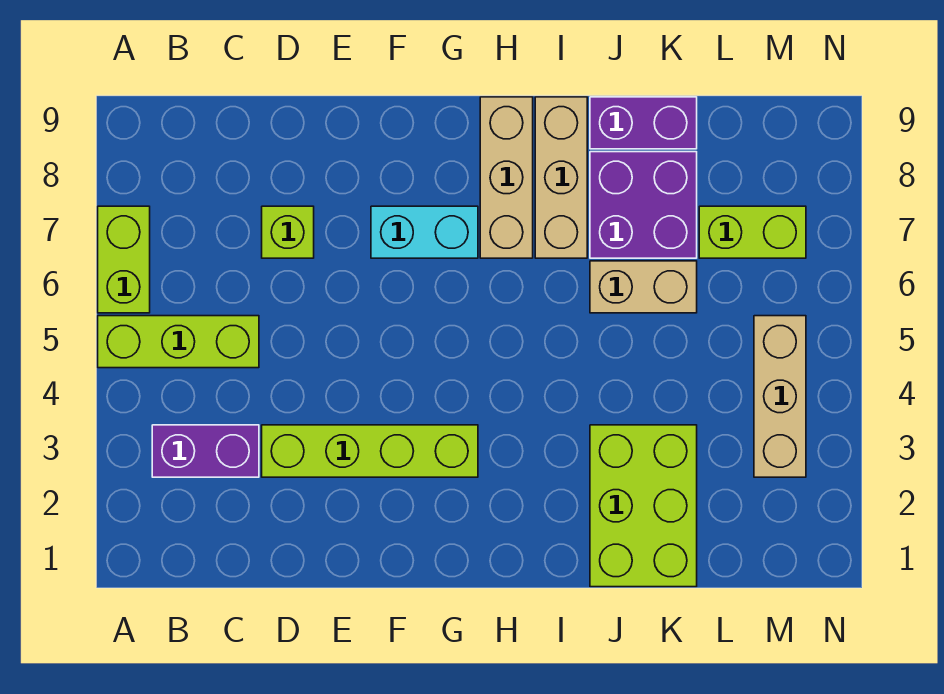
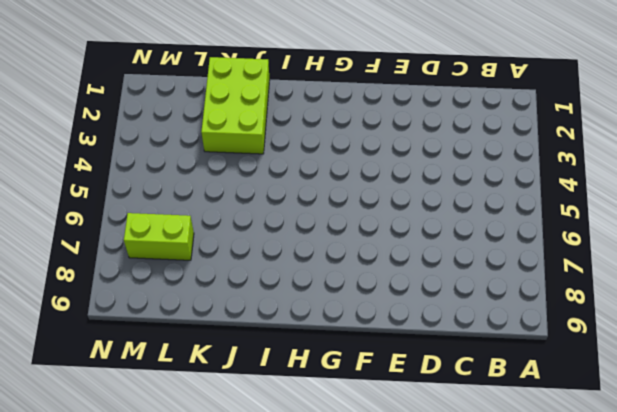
none -> lime brick A5:C5 level 1
none -> lime brick A6:A7 level 1
none -> purple brick B3:C3 level 1

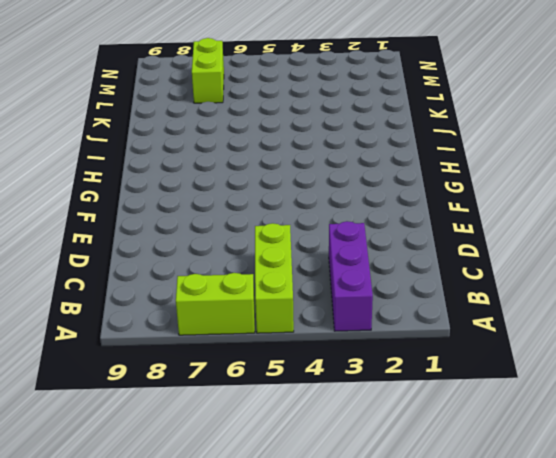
purple brick A3:C3 level 1 -> purple brick B3:C3 level 1
none -> lime brick D3:G3 level 1
none -> lime brick D7 level 1
none -> cyan brick F7:G7 level 1

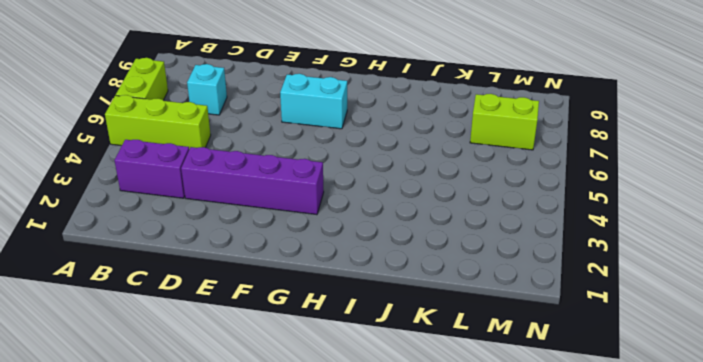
cyan brick C7 level 1 -> none
purple brick D3:G3 level 1 -> lime brick D3:G3 level 1
none -> lime brick D7 level 1
none -> tan brick H7:H9 level 1
none -> tan brick I7:I9 level 1

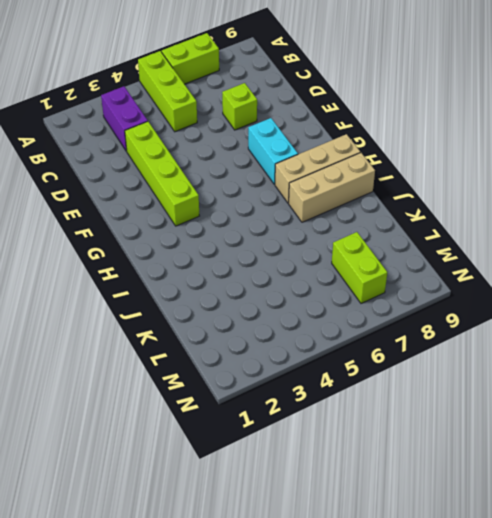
none -> lime brick J1:K3 level 1
none -> tan brick J6:K6 level 1
none -> purple brick J7:K8 level 1

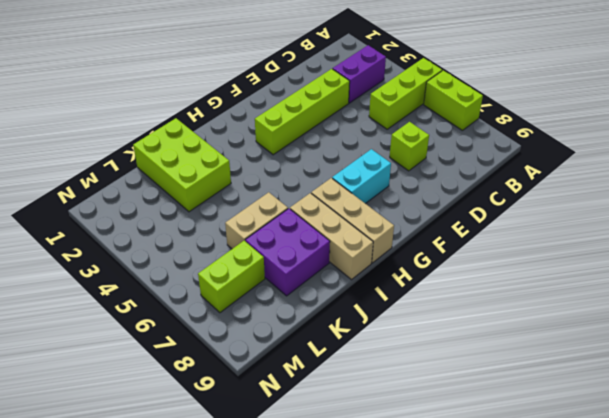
none -> purple brick J9:K9 level 1
none -> tan brick M3:M5 level 1

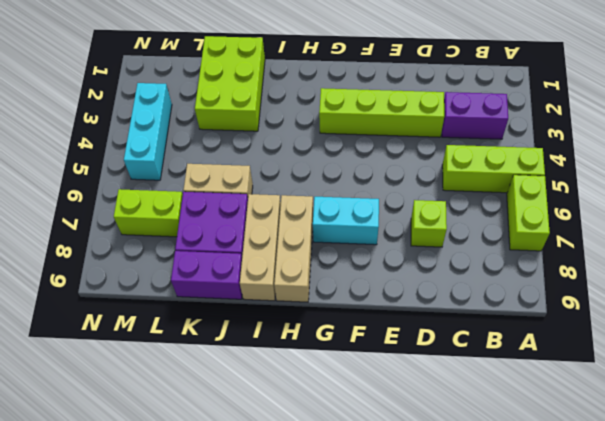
cyan brick M3:M5 level 1 -> tan brick M3:M5 level 1

